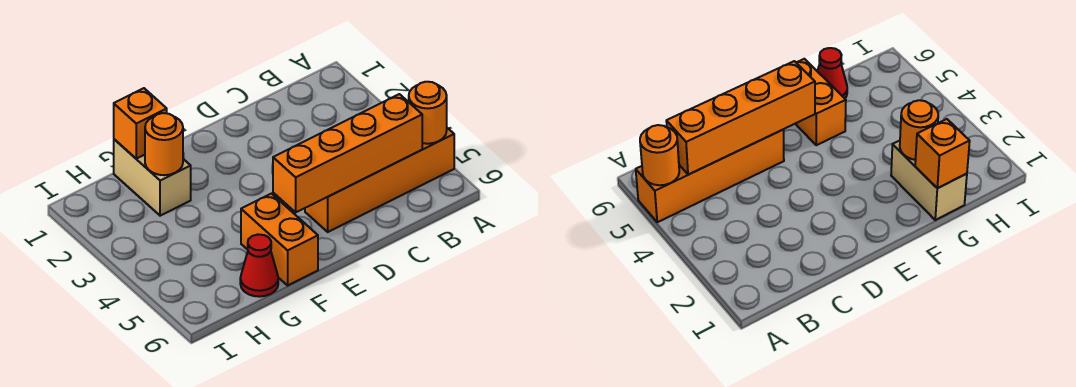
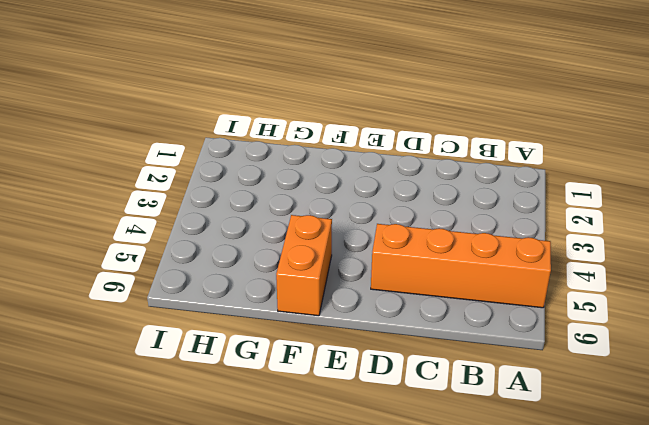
none -> tan brick G1:G2 level 1
none -> red cone G6 level 1

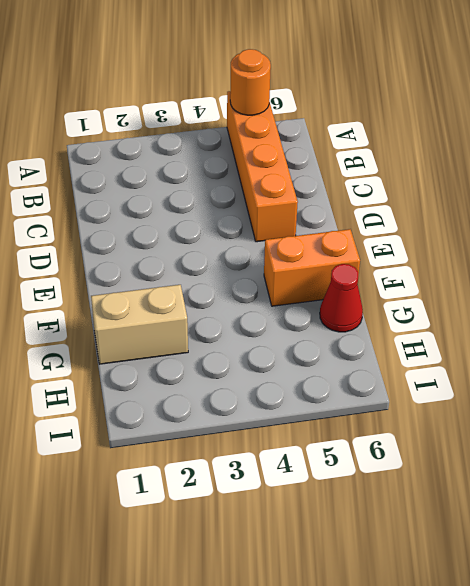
none -> orange brick B5:E5 level 2
none -> orange brick G1 level 2

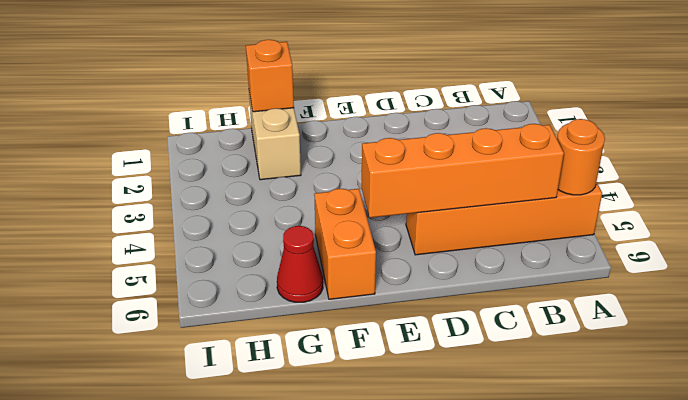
none -> orange round brick G2 level 2

